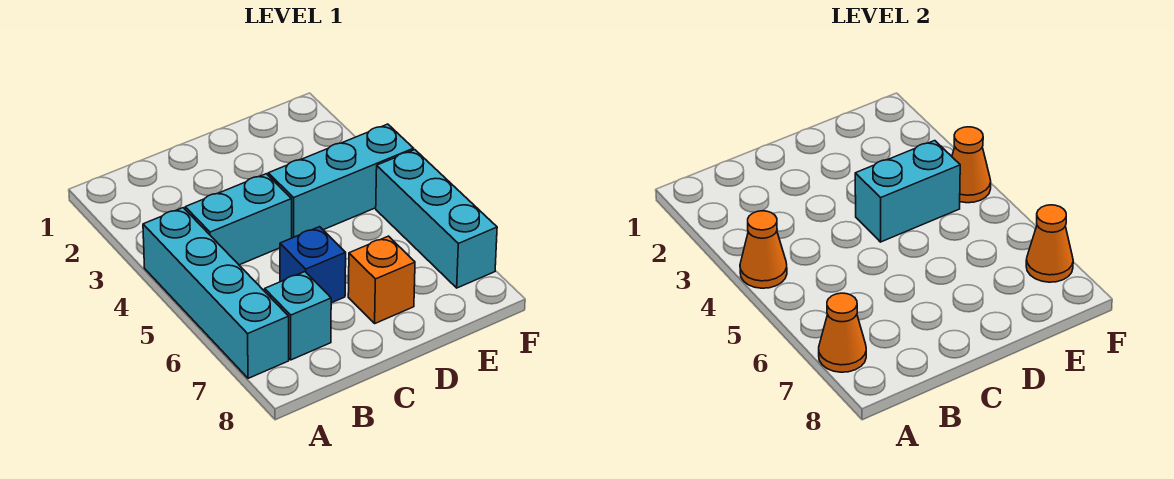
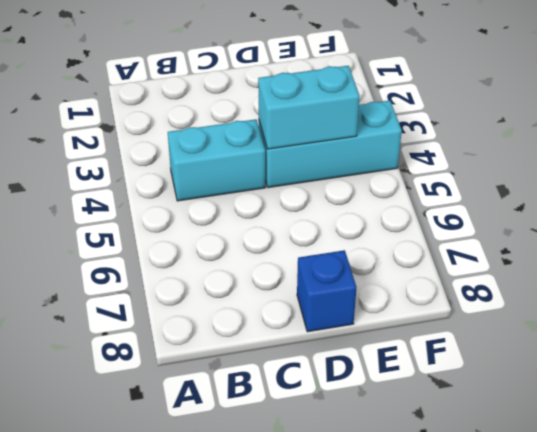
blue brick D8 level 1 -> blue brick C6 level 1
none -> cyan brick A4:A7 level 1
none -> cyan brick B7 level 1
none -> orange brick D7 level 1

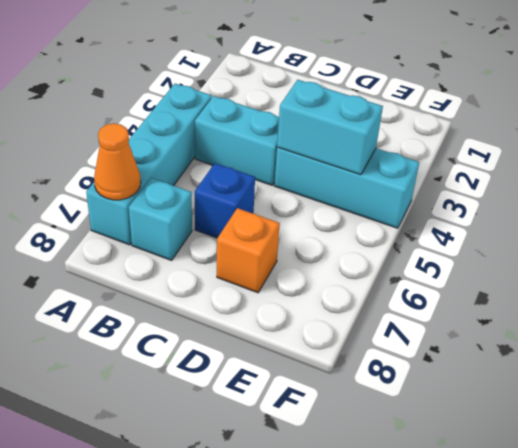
none -> cyan brick F5:F7 level 1
none -> orange cone A4 level 2
none -> orange cone F4 level 2

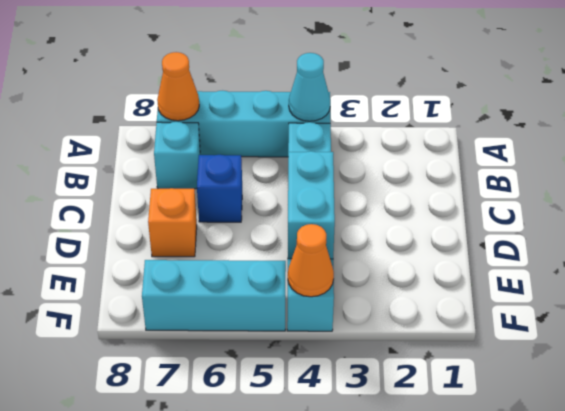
cyan cone A4 level 2 -> orange cone A4 level 2
none -> orange cone F7 level 2

